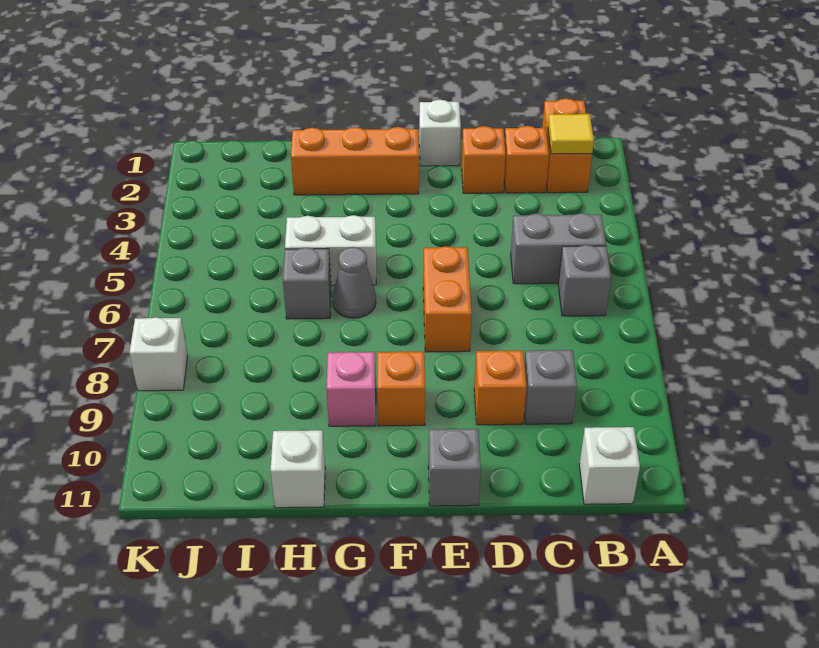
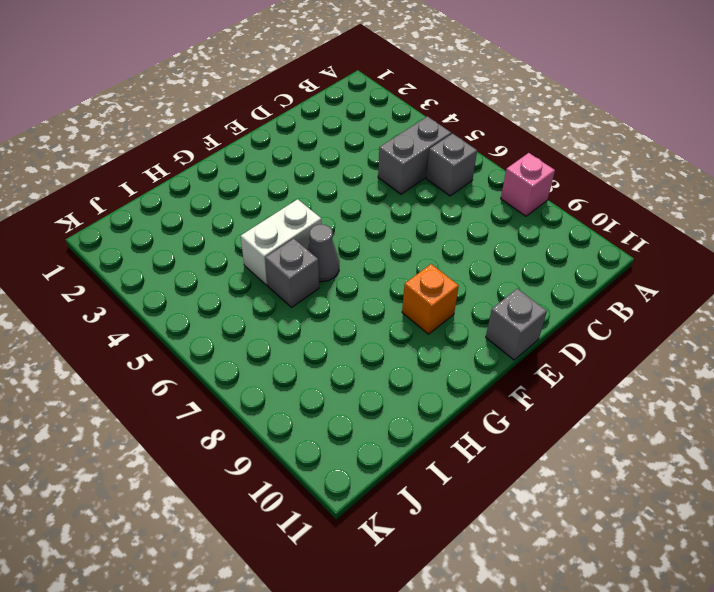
pink brick A8 level 1 -> pink brick G9 level 1
none -> orange brick B1:B2 level 1
none -> white brick B11 level 1
none -> orange brick C2 level 1

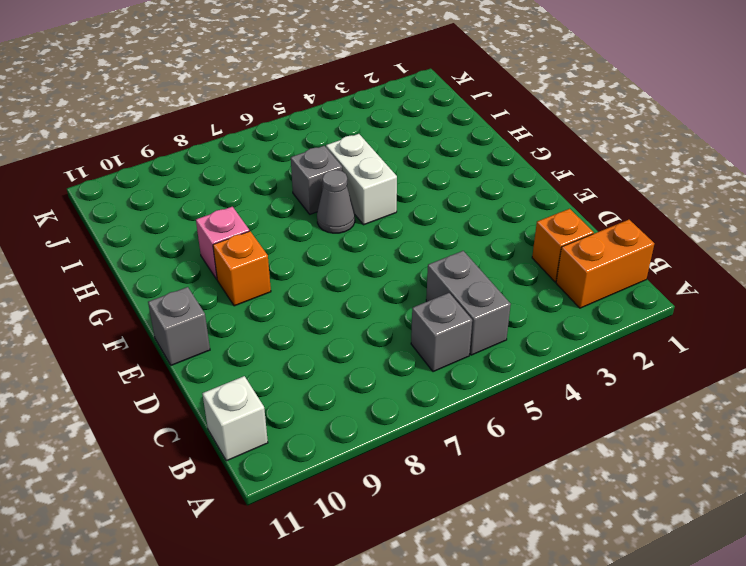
none -> grey brick C9 level 1
none -> orange brick D2 level 1
none -> orange brick D9 level 1

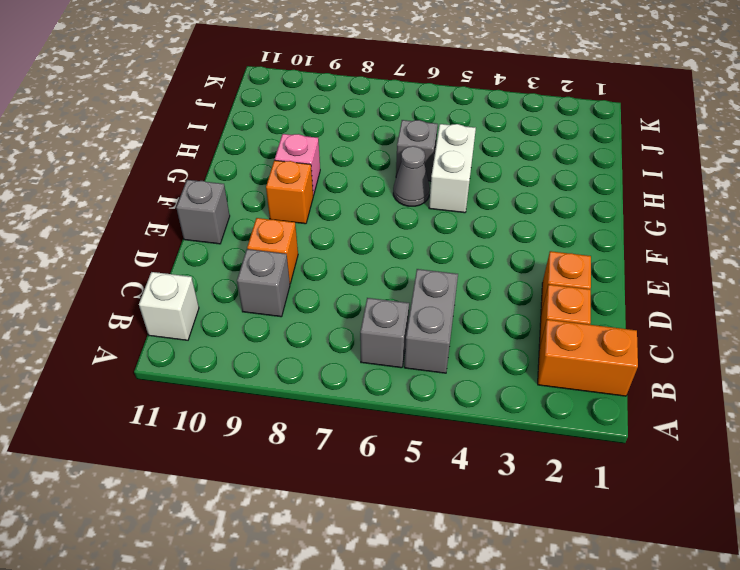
none -> white brick E1 level 1
none -> orange brick E6:E7 level 1
none -> orange brick F2:H2 level 1

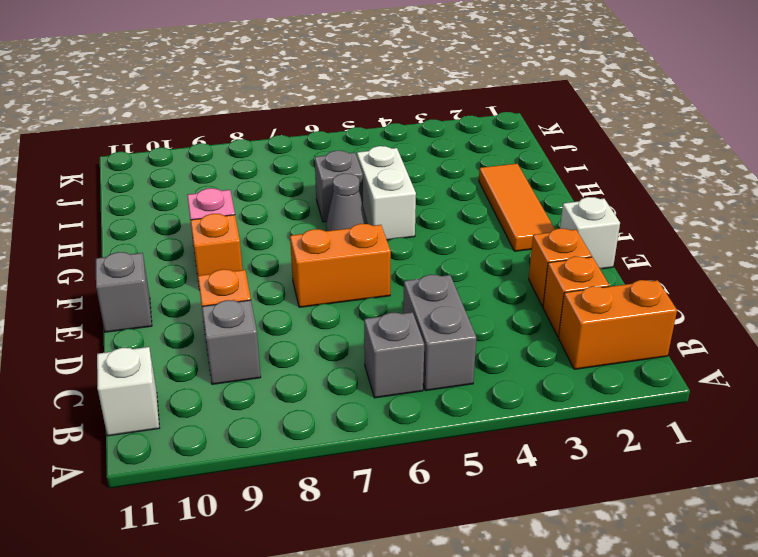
orange tile F2:H2 level 1 -> orange brick F2:H2 level 1
none -> white brick H11 level 1
none -> white brick K8 level 1
none -> yellow tile B2 level 2

